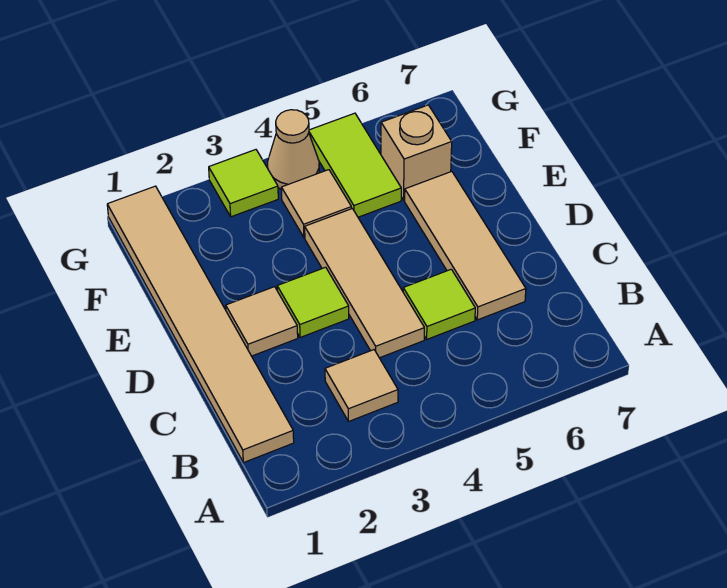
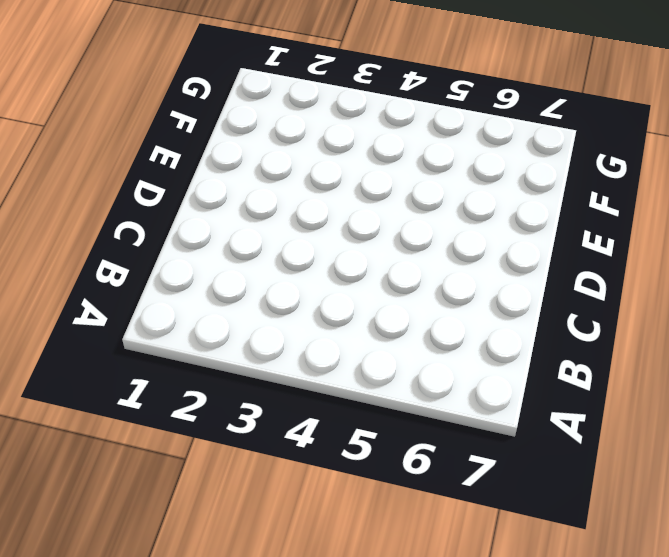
none -> tan tile B1:G1 level 1
none -> tan tile B3 level 1
none -> tan tile C4:E4 level 1

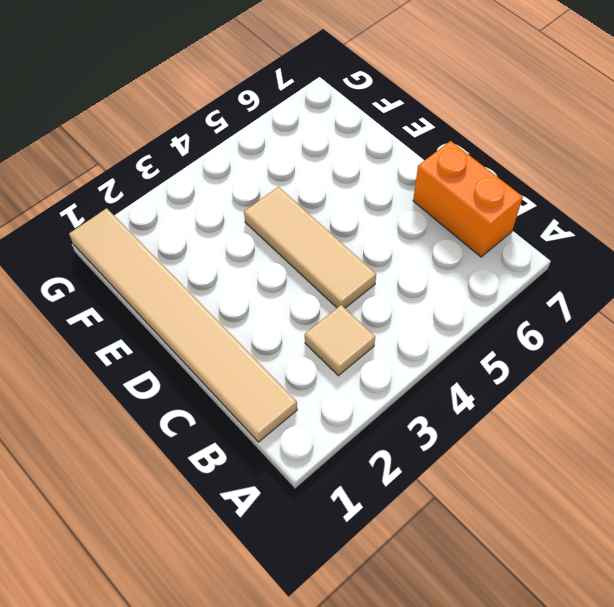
orange brick B7:C7 level 1 -> none
none -> lime tile C5 level 1
none -> tan tile C6:E6 level 1
none -> tan tile D2 level 1

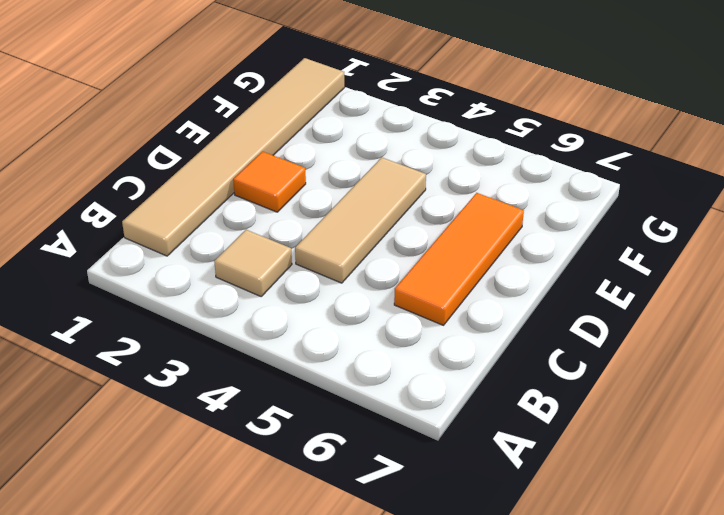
orange tile C6:E6 level 1 -> tan tile C6:E6 level 1
orange tile D2 level 1 -> tan tile D2 level 1
none -> lime tile C5 level 1
none -> lime tile D3 level 1
none -> tan tile F4 level 1

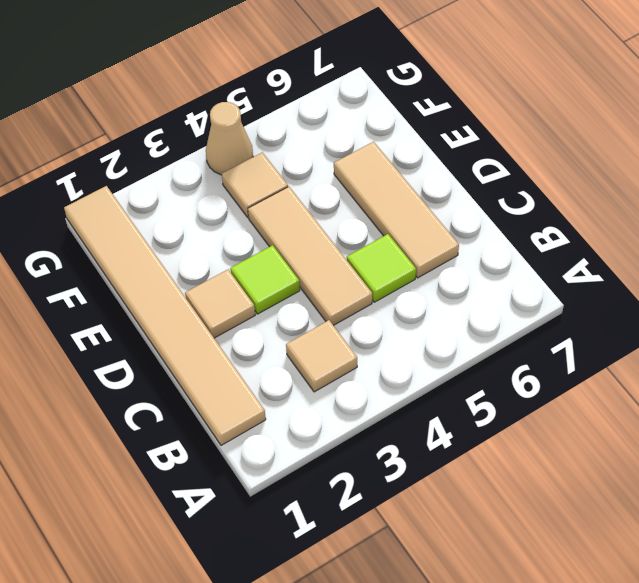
none -> lime tile F5:G5 level 1
none -> tan brick F6 level 1
none -> lime tile G3 level 1

